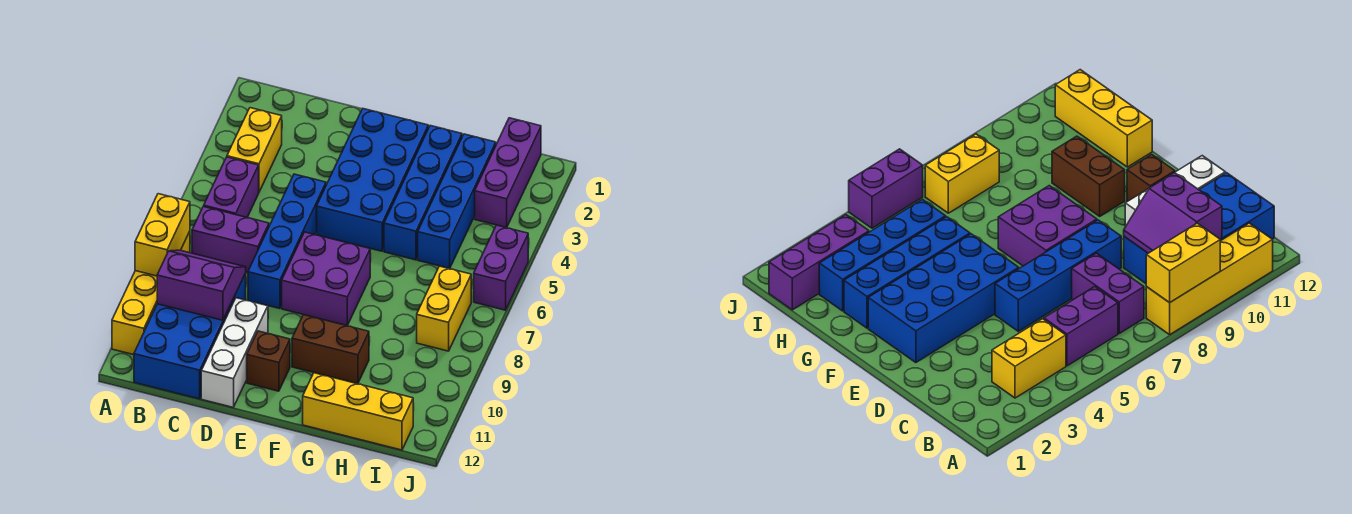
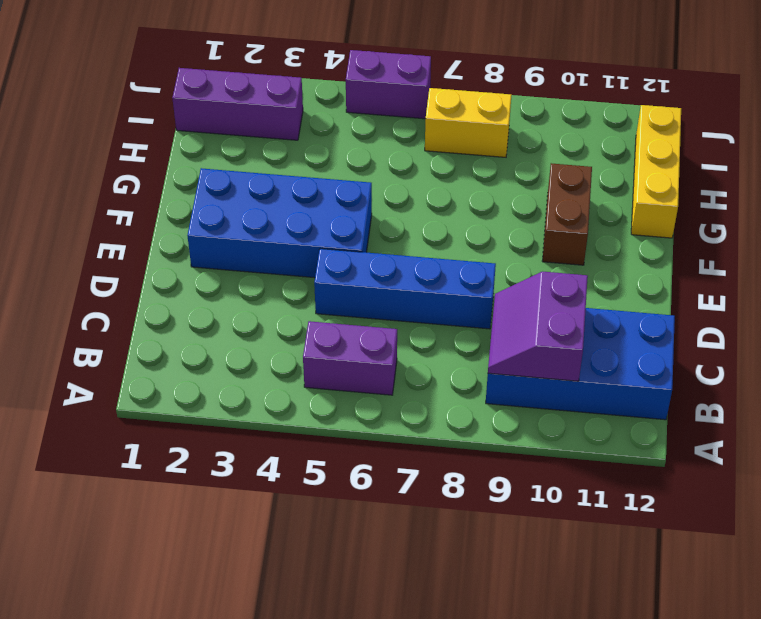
none -> yellow brick A8:A11 level 1
none -> yellow brick B3:B4 level 1
none -> purple brick B7:C7 level 1

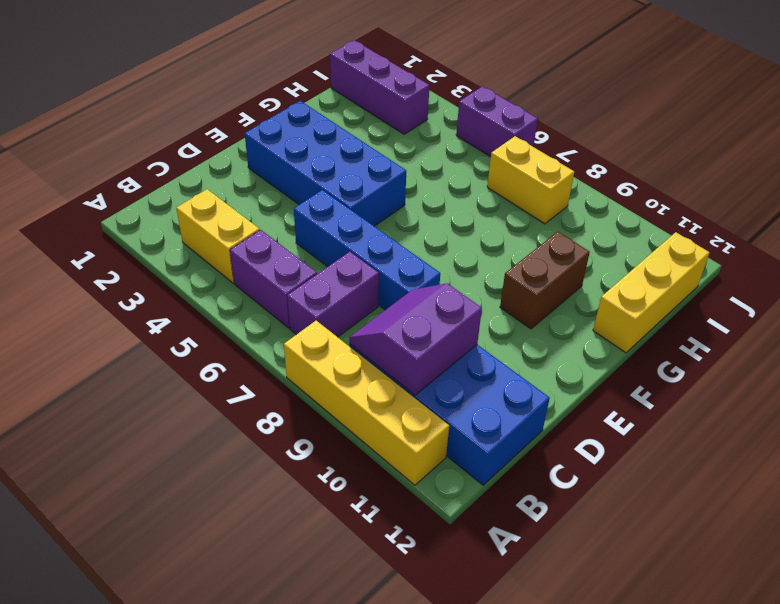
none -> white brick D10:D12 level 1
none -> purple brick E7:F8 level 1
none -> brown brick E11 level 1

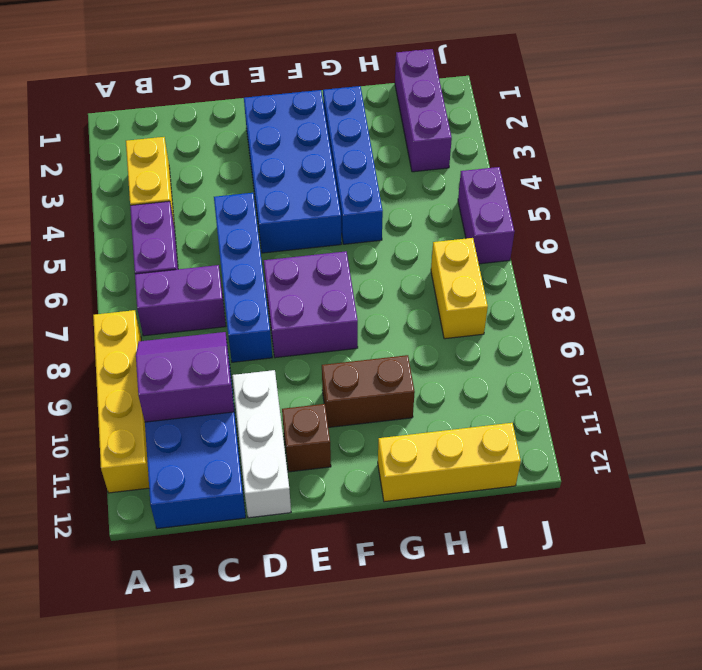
none -> blue brick H2:H5 level 1
none -> yellow brick A8:A9 level 2

